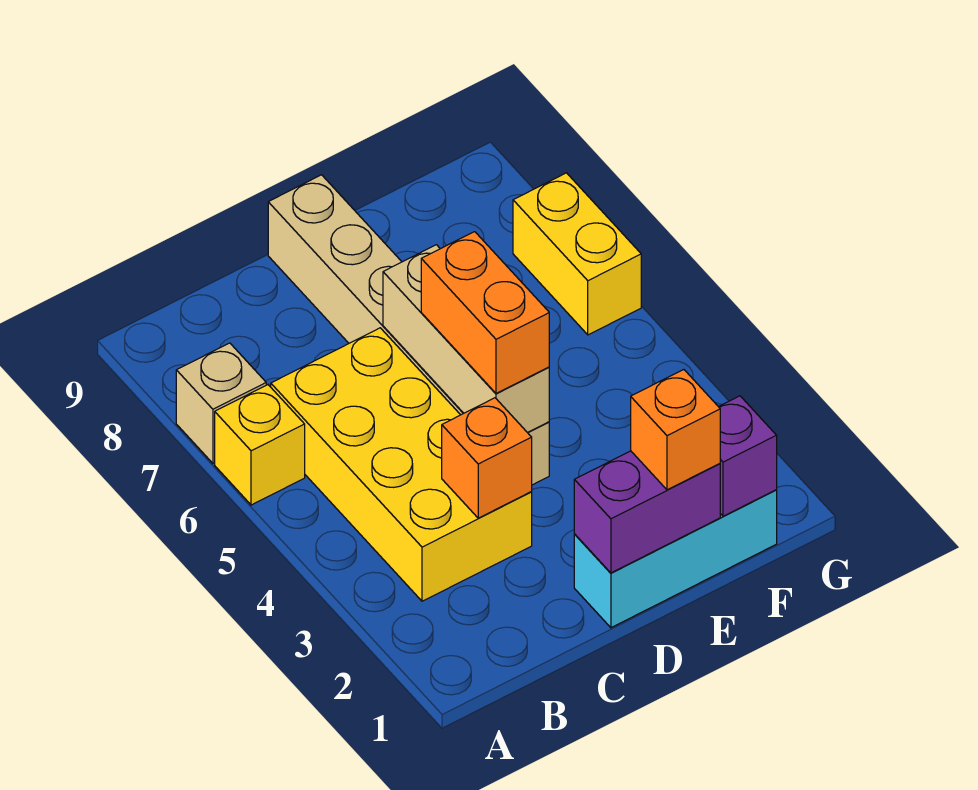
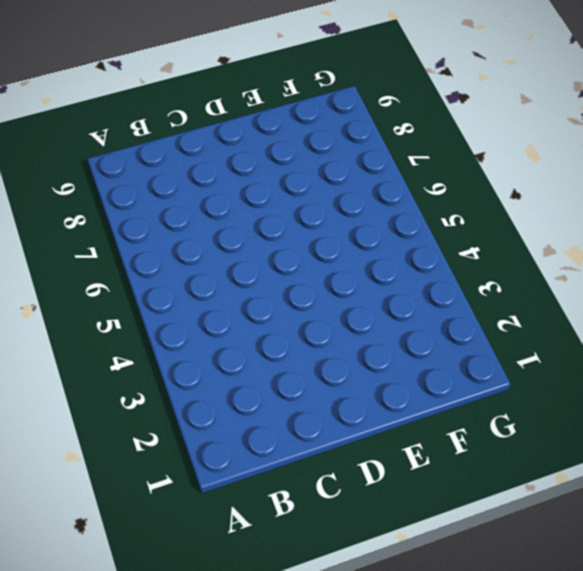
none -> yellow brick A6 level 1
none -> tan brick A7 level 1
none -> yellow brick B3:C6 level 1

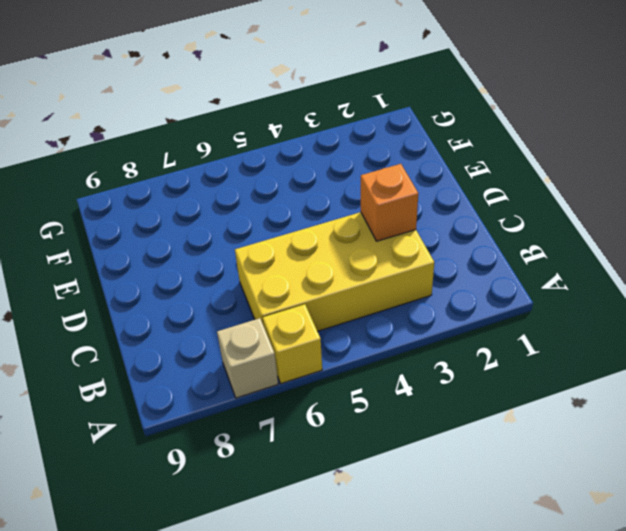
none -> cyan brick D1:F1 level 1
none -> tan brick D4:D9 level 1
none -> yellow brick G6:G7 level 1

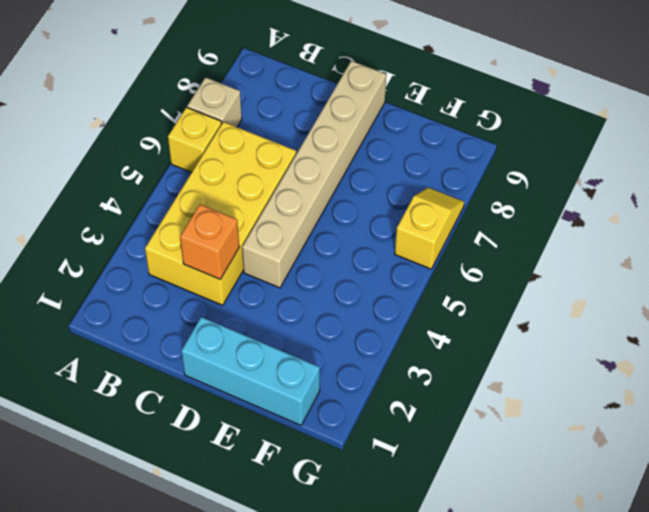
yellow slope G6:G7 level 1 top 6 -> yellow brick G6:G7 level 1
none -> purple brick D1:E1 level 2
none -> tan brick D4:D6 level 2
none -> purple brick F1 level 2

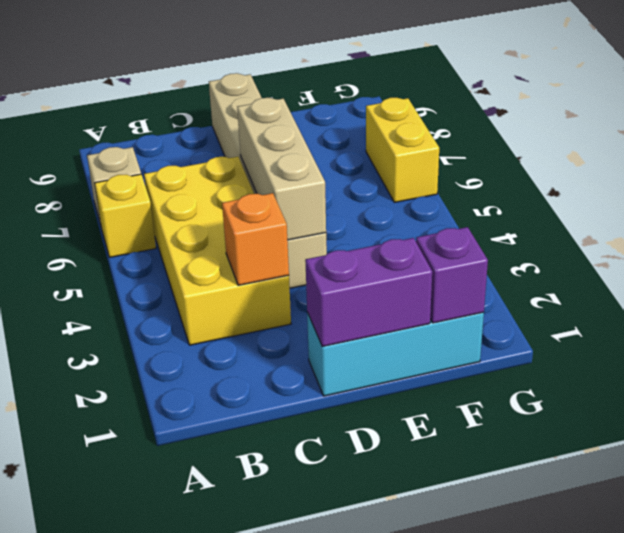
none -> orange brick D4:D5 level 3
none -> orange brick E1 level 3

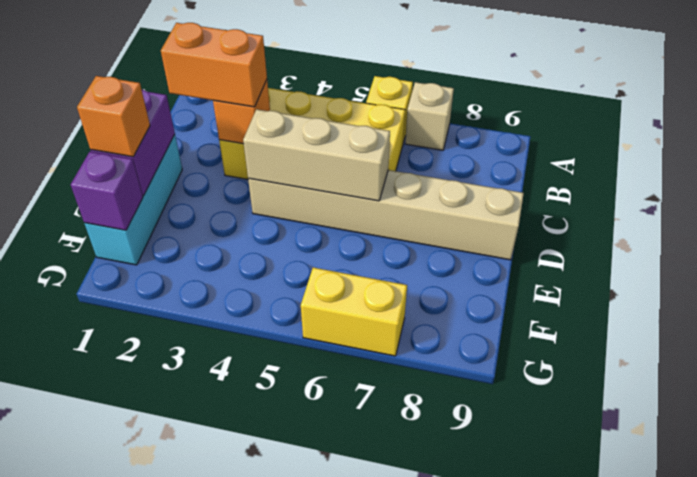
orange brick C2:C3 level 3 -> orange brick D4:D5 level 3

